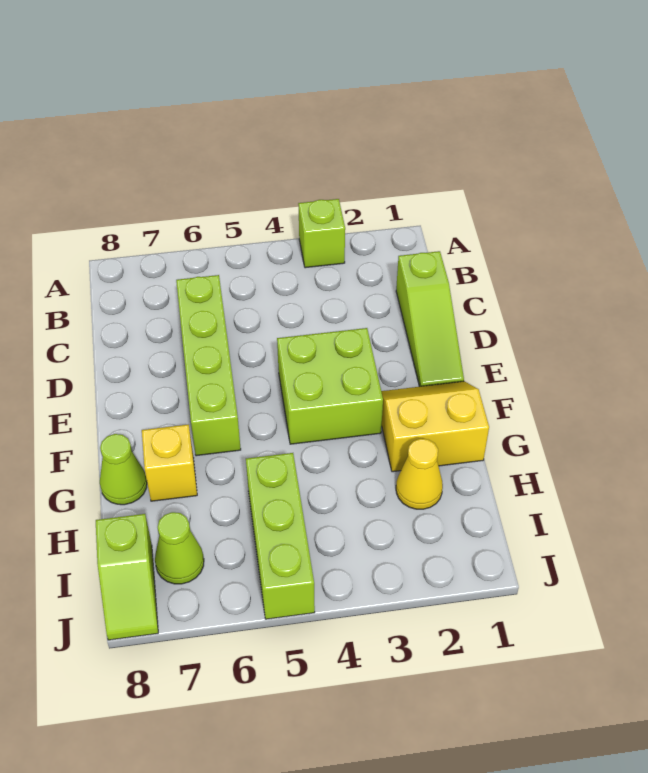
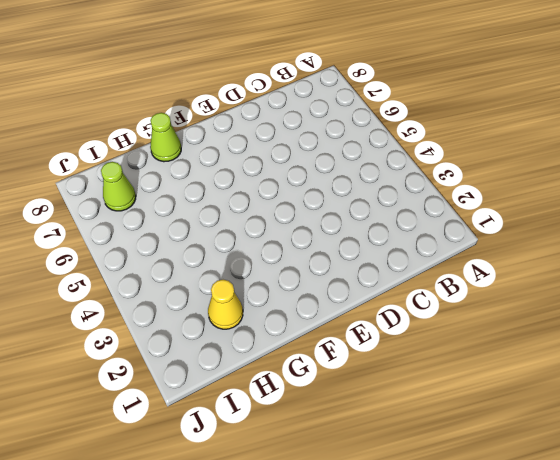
none -> lime brick A3 level 1
none -> lime slope C1:E1 level 1 top C

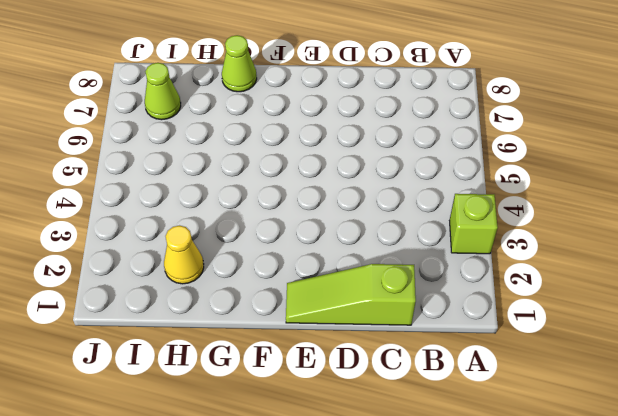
none -> lime brick C6:F6 level 1
none -> lime brick E3:F4 level 1

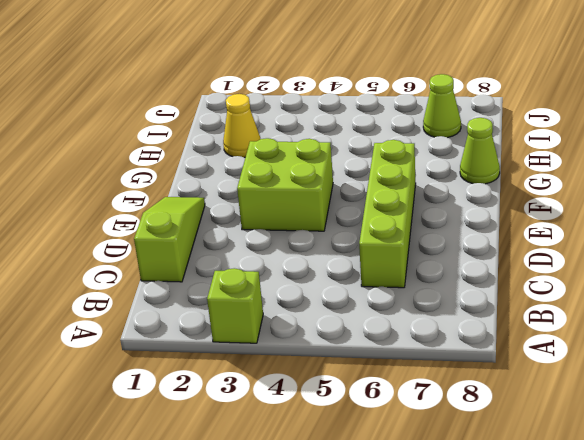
none -> yellow slope F1:G2 level 1 top G
none -> yellow brick G7 level 1

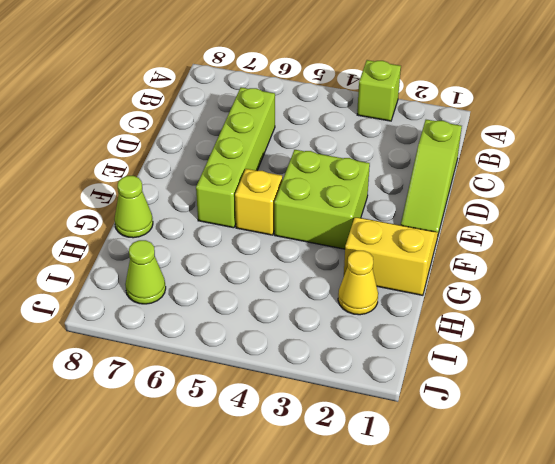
yellow brick F5 level 1 -> yellow brick G7 level 1
none -> lime brick H5:J5 level 1
none -> lime slope I8:J8 level 1 top I

